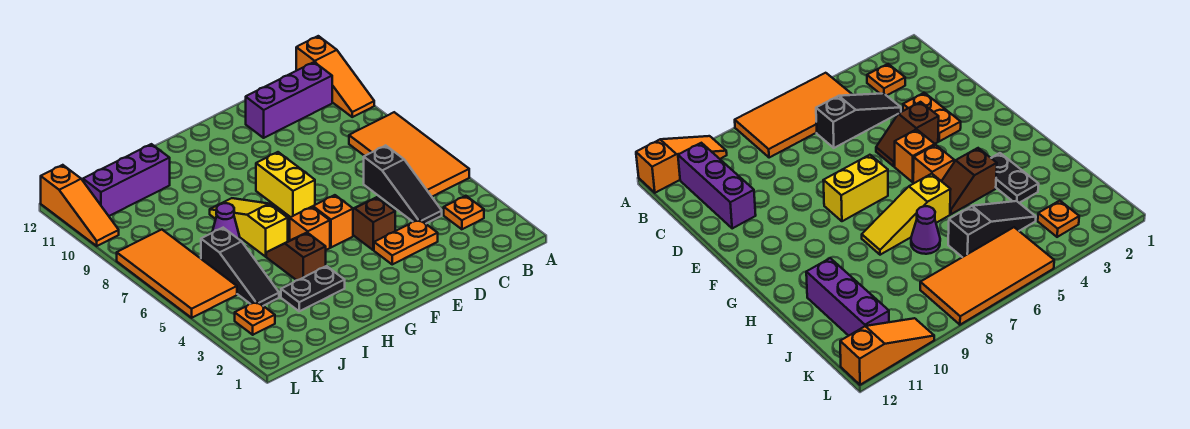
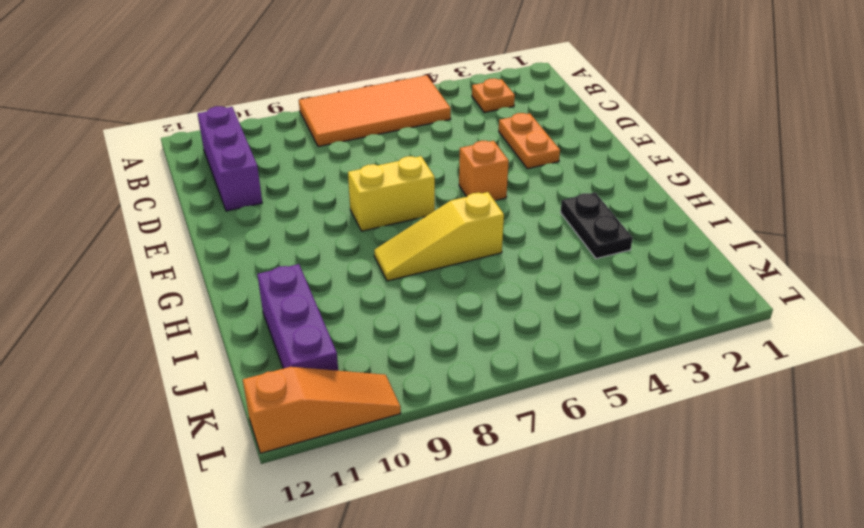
none -> orange slope A10:A12 level 1 top 12
none -> black slope C4:C6 level 1 top 6
none -> brown slope E4:E5 level 1 top 4

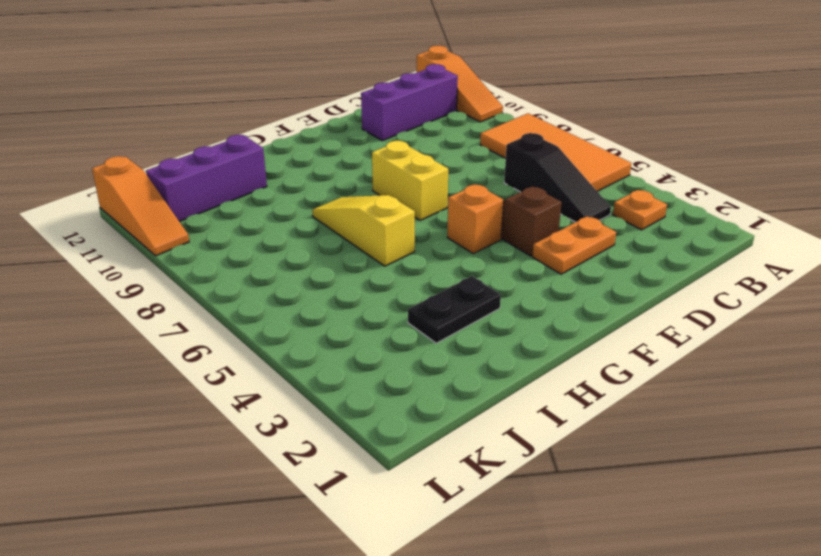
none -> orange brick G5 level 1
none -> brown slope H4:H5 level 1 top 4
none -> purple cone I7 level 1

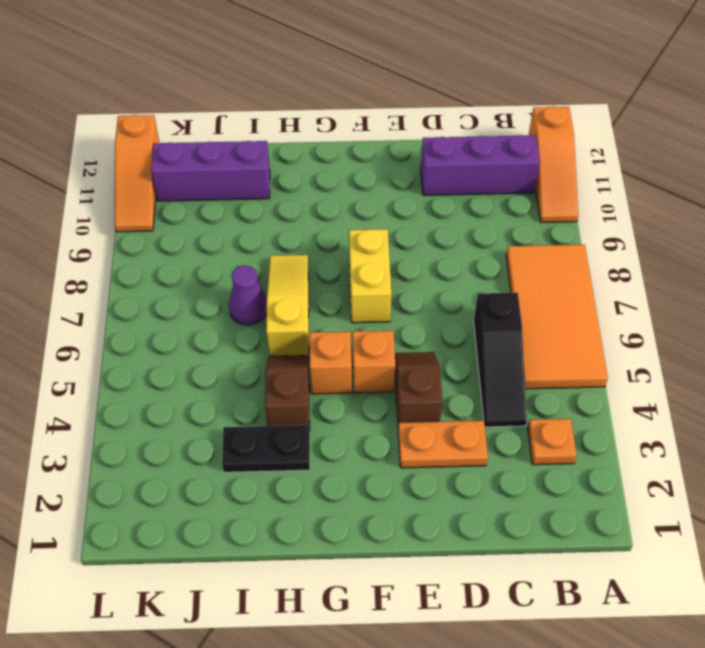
none -> black slope J4:J6 level 1 top 6
none -> orange plate K3 level 1
none -> orange tile K5:L8 level 1

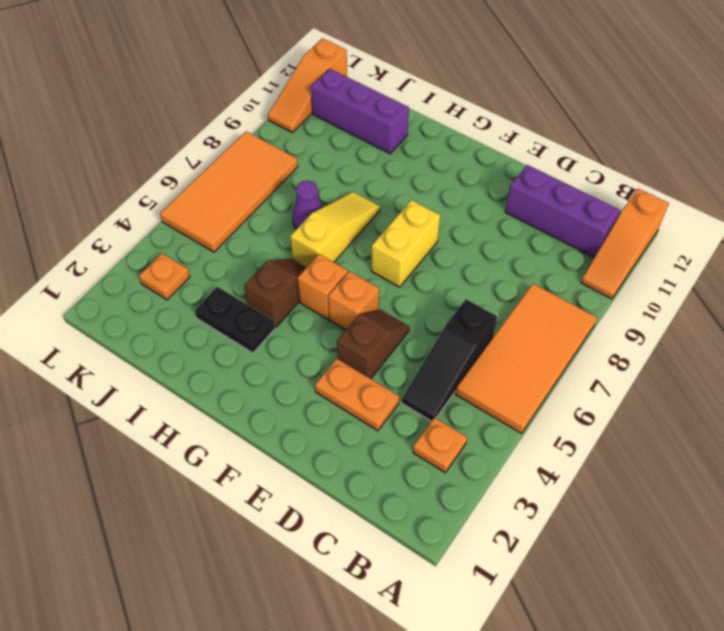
none -> black slope J4:J6 level 1 top 6

